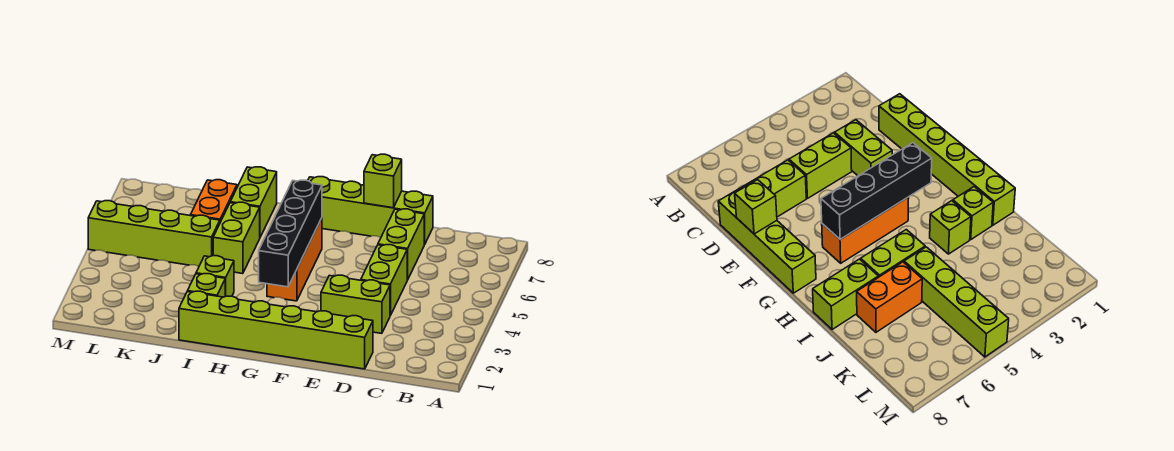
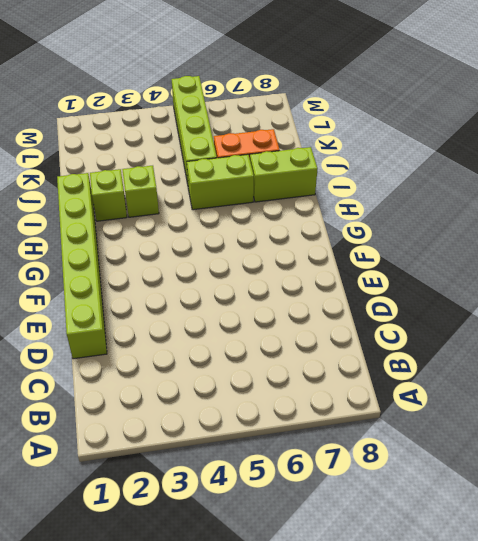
none -> lime brick D3:E3 level 1
none -> lime brick D4:D5 level 1
none -> lime brick D6:D7 level 1

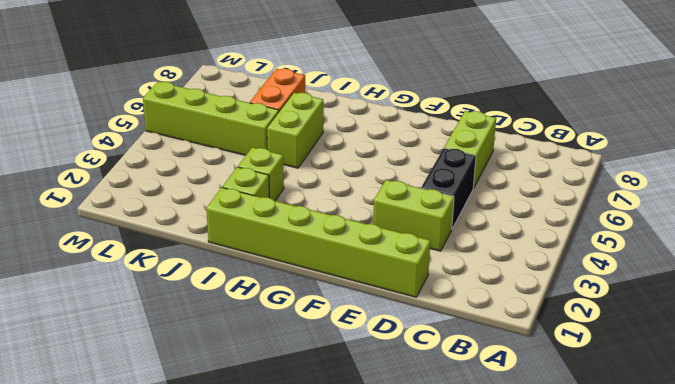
black brick D4:D5 level 1 -> lime brick D4:D5 level 1
none -> lime brick D8:G8 level 1
none -> orange brick G4:G6 level 1
none -> lime brick I7:I8 level 1

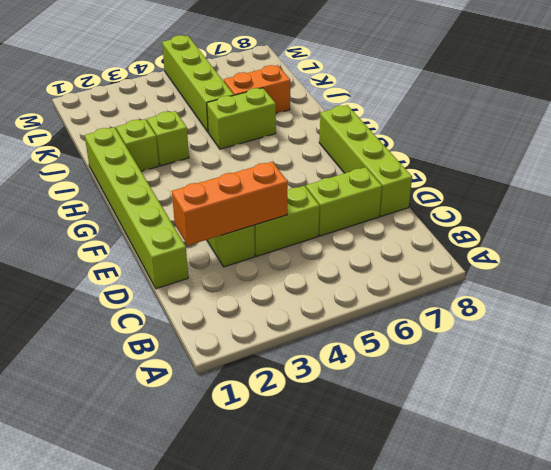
orange brick D2:D4 level 2 -> orange brick G4:G6 level 1
none -> lime brick I7:I8 level 1
none -> lime brick E8 level 2
none -> black brick G3:G6 level 2

